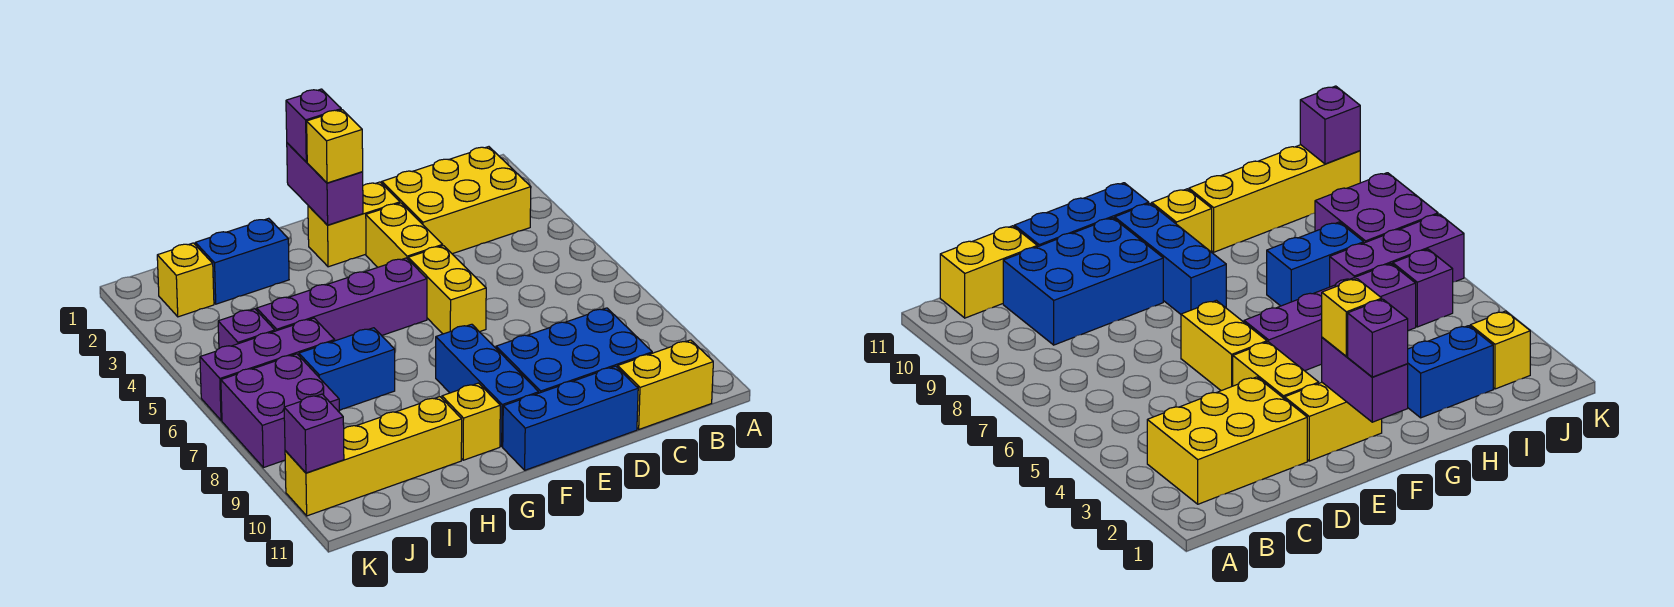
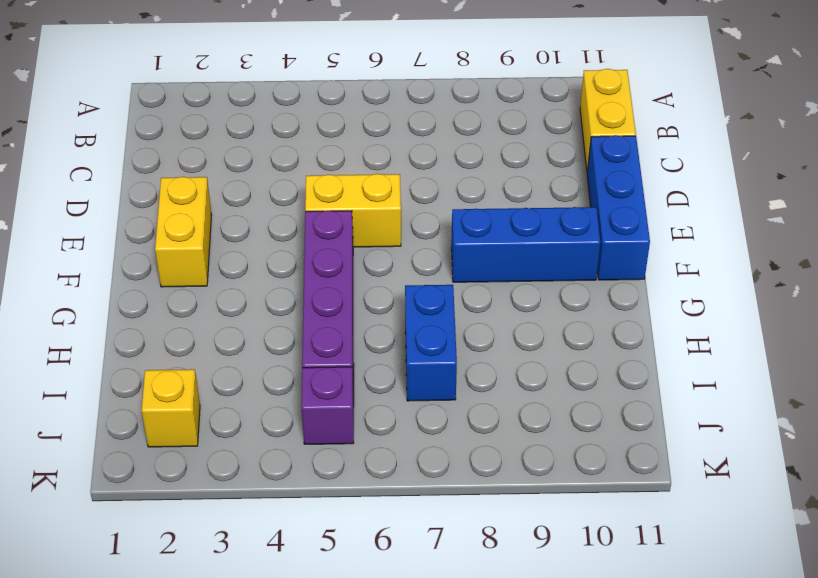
none -> yellow brick B2:D3 level 1
none -> blue brick C9:E10 level 1
none -> yellow brick E3:E4 level 1

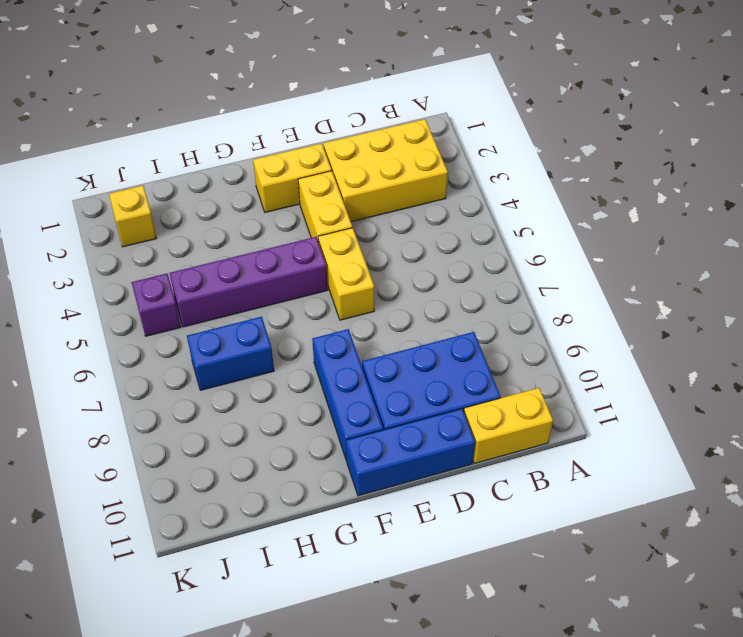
none -> yellow brick G10 level 1
none -> blue brick H2:I2 level 1
none -> yellow brick H10:K10 level 1

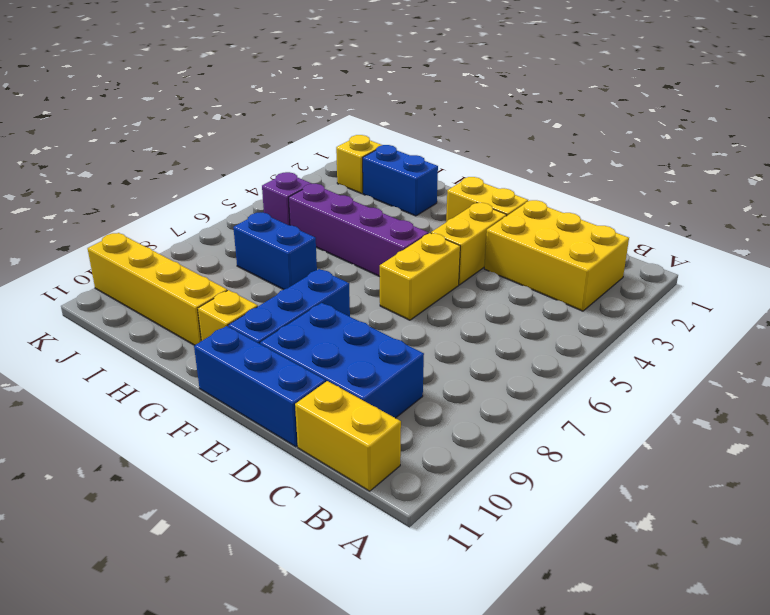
none -> purple brick I6:K6 level 1
none -> purple brick J7:K8 level 1
none -> purple brick F1:F2 level 2

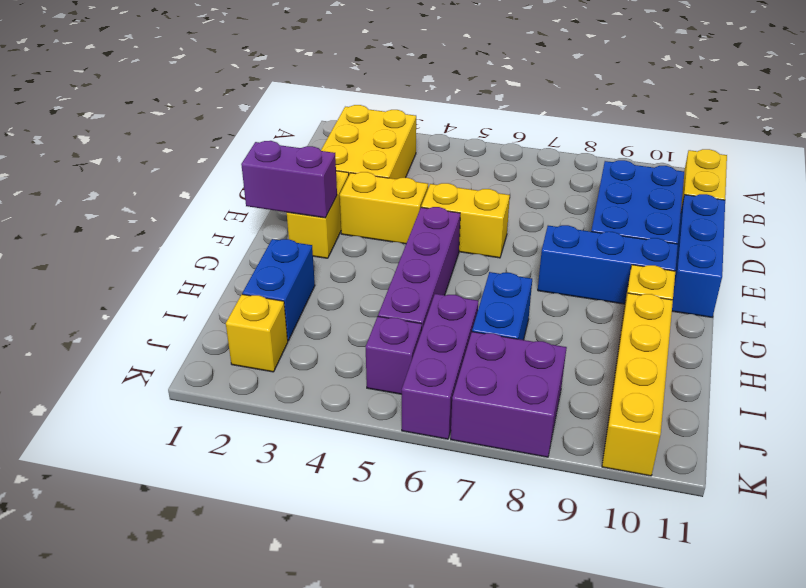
none -> purple brick K10 level 2
none -> purple brick F1 level 3
none -> yellow brick F2 level 3

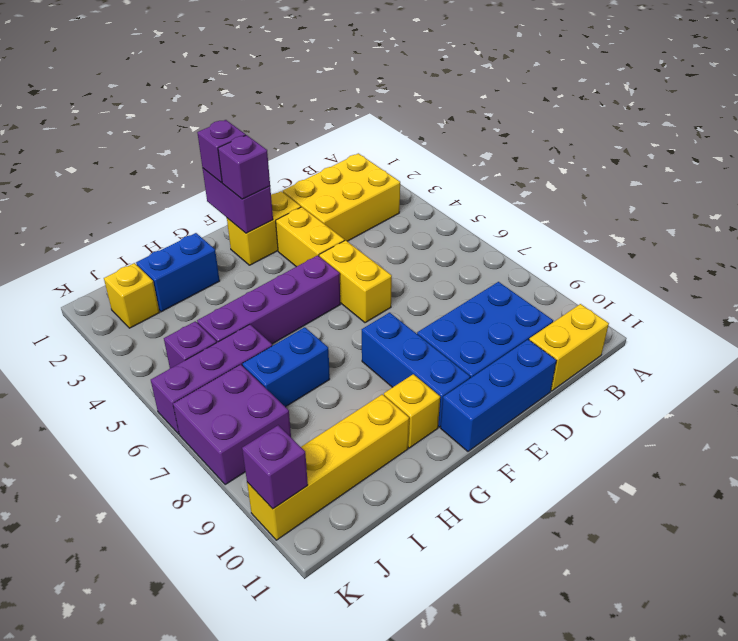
purple brick F2 level 3 -> yellow brick F2 level 3

